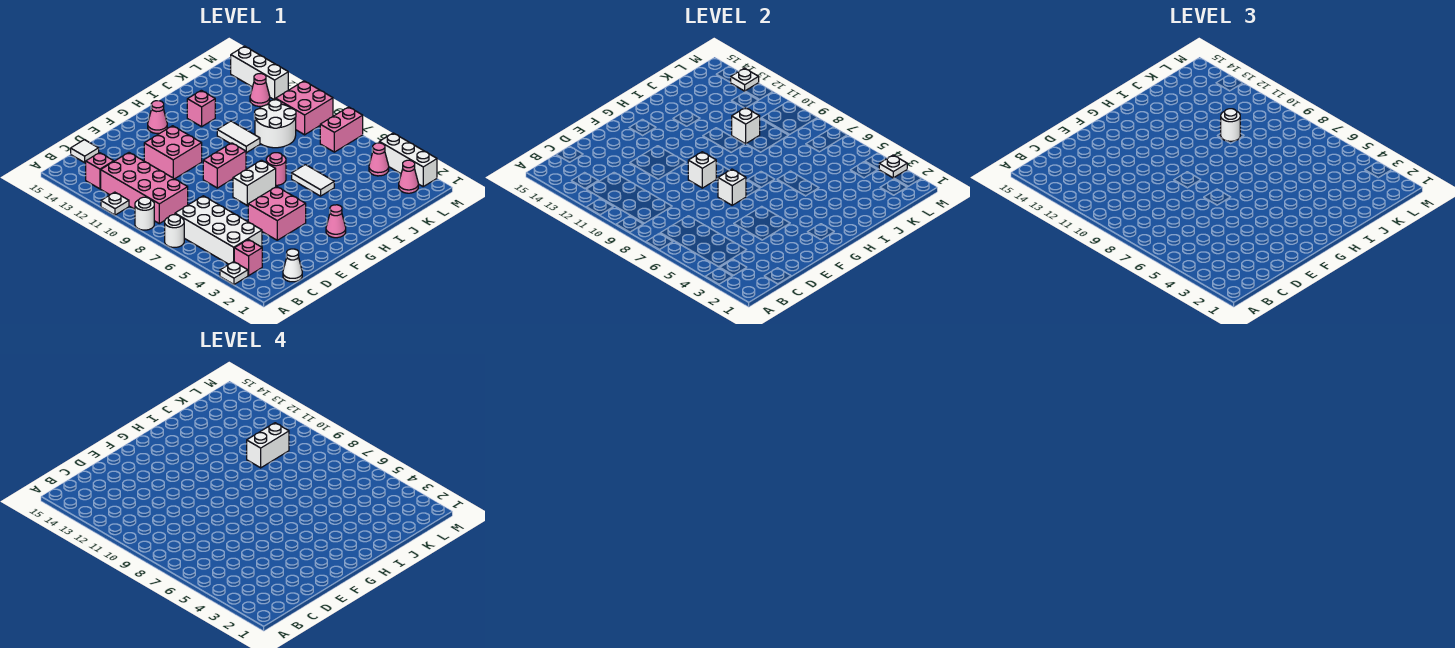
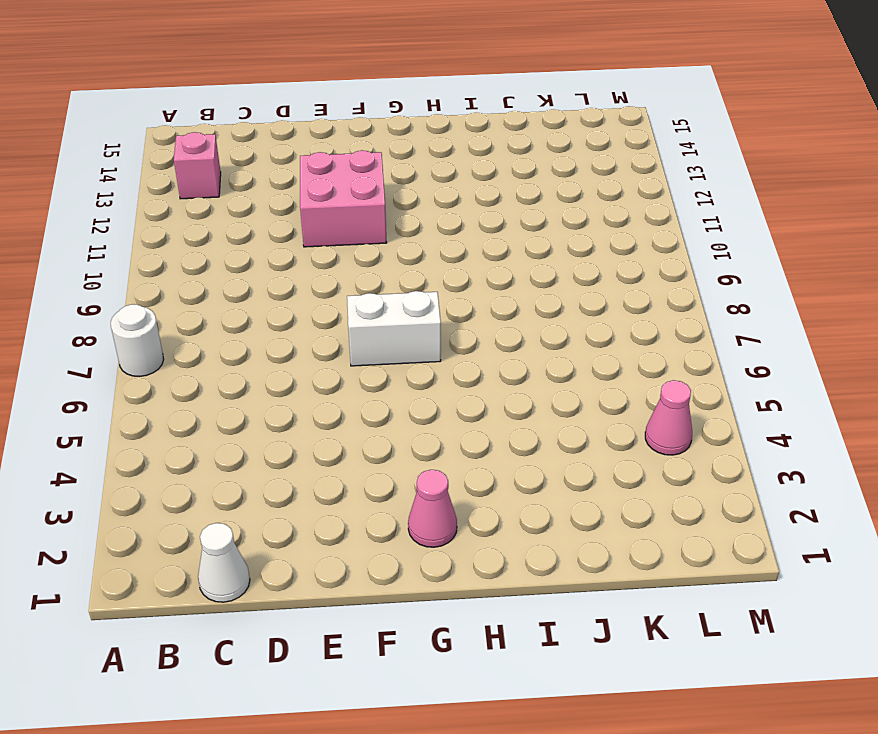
none -> white plate A3 level 1
none -> white round brick A9 level 1
none -> white plate A11 level 1
none -> pink brick B3 level 1

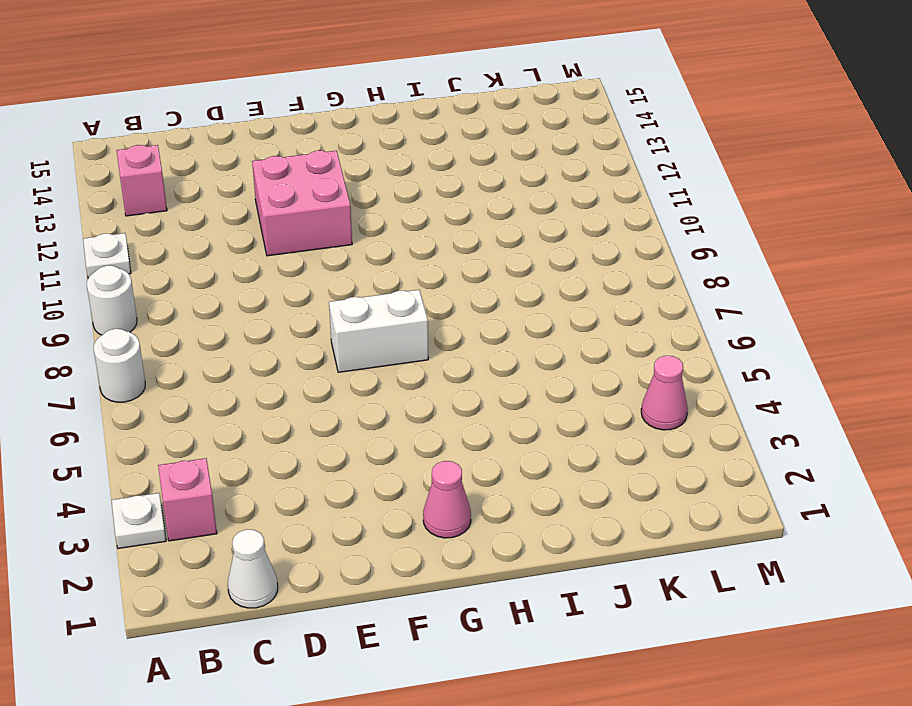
none -> white brick B4:C7 level 1
none -> pink brick B9:C12 level 1
none -> white tile C15 level 1
none -> pink brick E4:F5 level 1

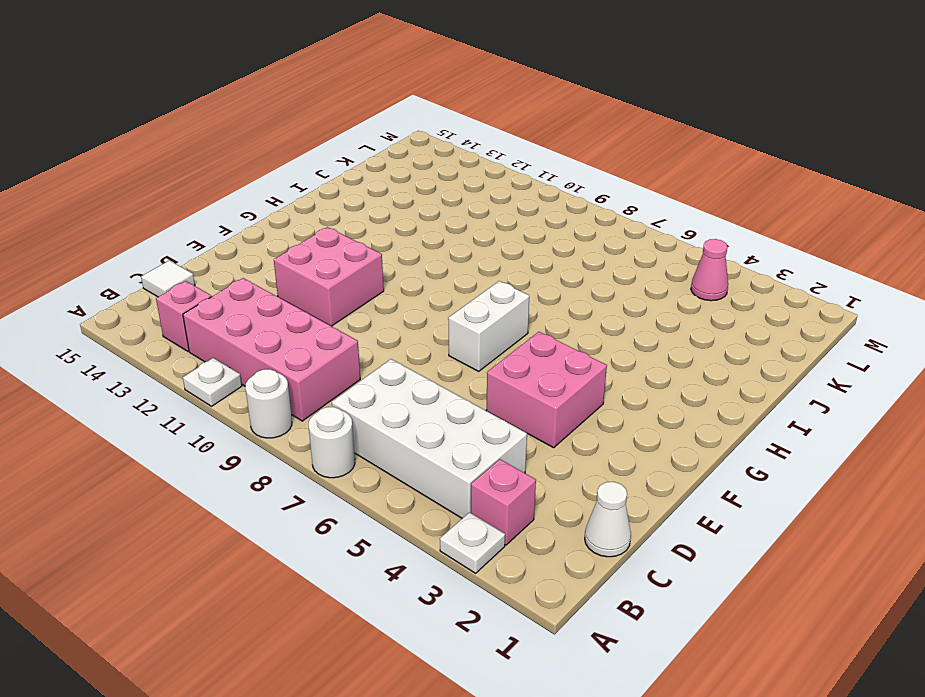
none -> pink brick F9:G9 level 1
none -> pink cone G2 level 1
none -> pink cone G14 level 1
none -> pink round brick H7 level 1

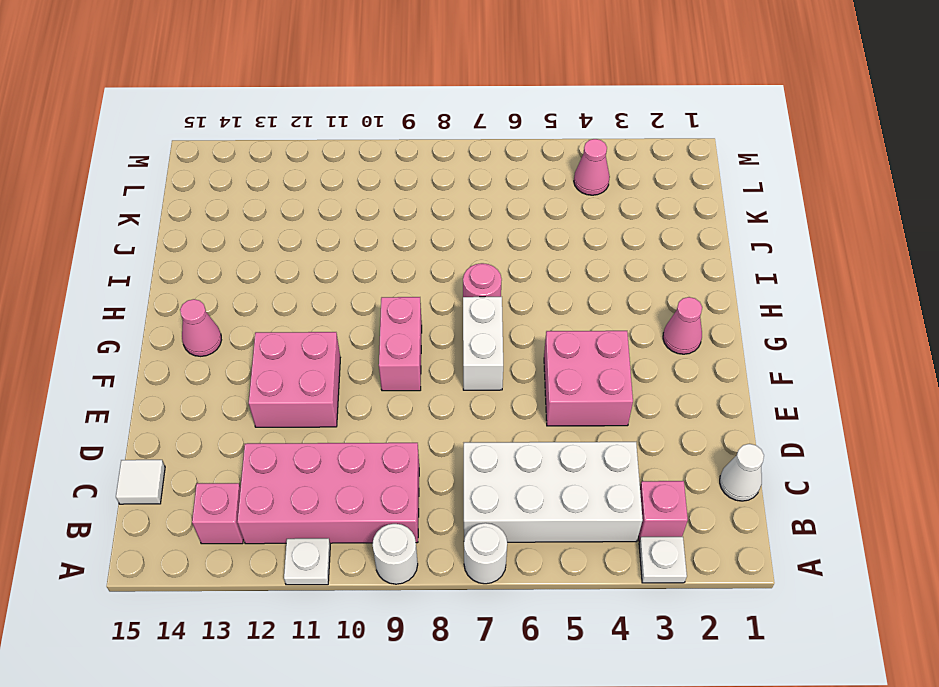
none -> white tile I5:I6 level 1
none -> white tile I10:I11 level 1
none -> pink brick I13 level 1
none -> white round brick J9:K10 level 1

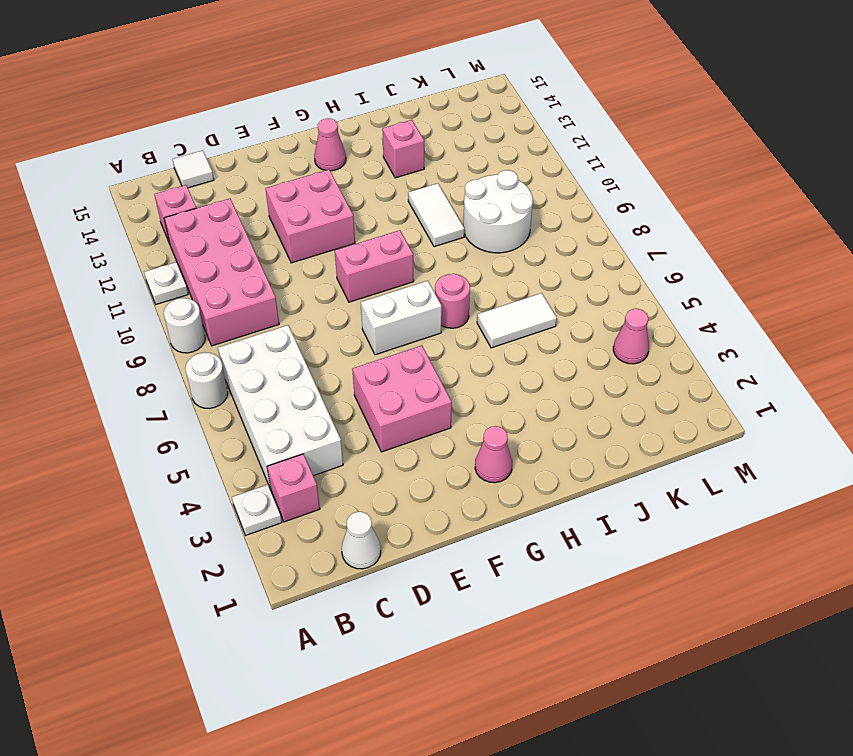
white tile I6:J6 level 1 -> white tile I5:I6 level 1
none -> pink cone L2 level 1
none -> pink brick L7:M7 level 1
none -> pink brick L9:M10 level 1
none -> pink cone L12 level 1

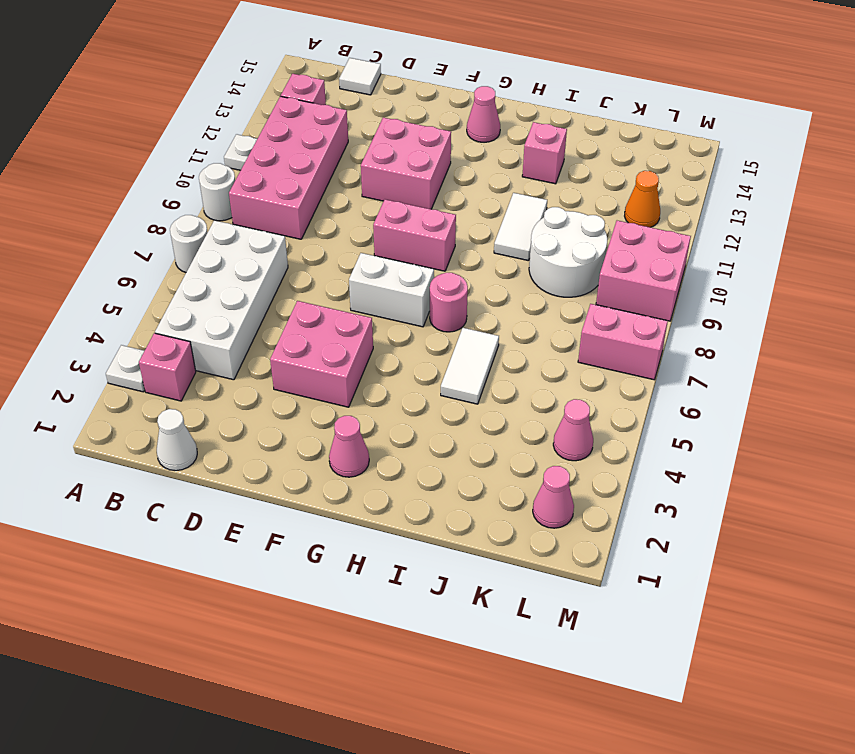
orange cone L12 level 1 -> pink cone L12 level 1
none -> white brick M2:M4 level 1
none -> white brick M12:M14 level 1
none -> white brick F7 level 2
none -> white brick F9 level 2

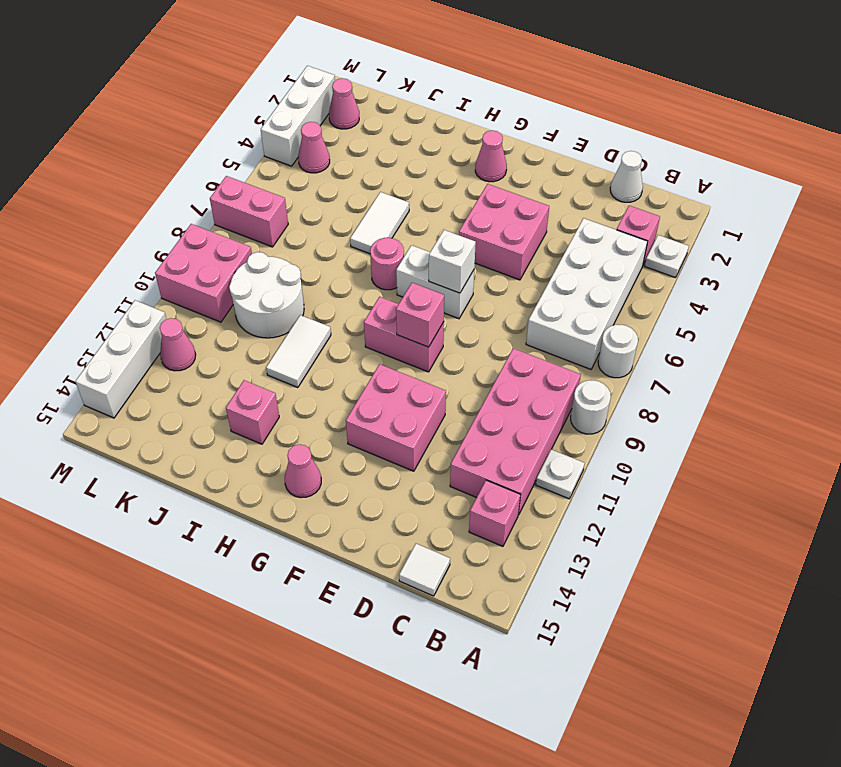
pink brick F9 level 2 -> white brick F9 level 2
none -> white brick J10 level 2
none -> white plate M3 level 2
none -> white plate M13 level 2
none -> white round brick J10 level 3

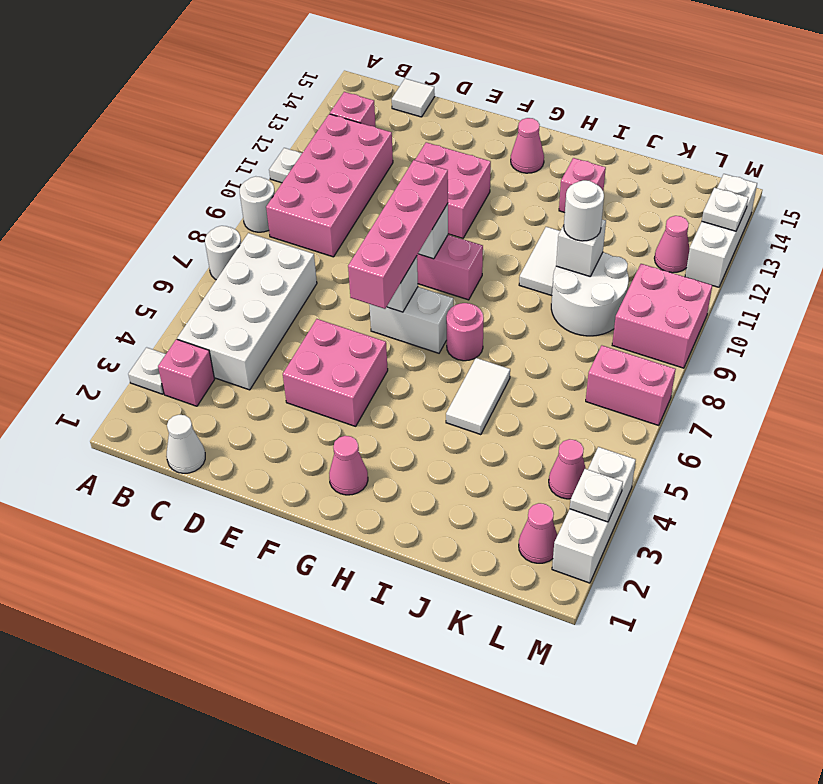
pink brick F6:F9 level 3 -> none
none -> white brick J10:K10 level 4

